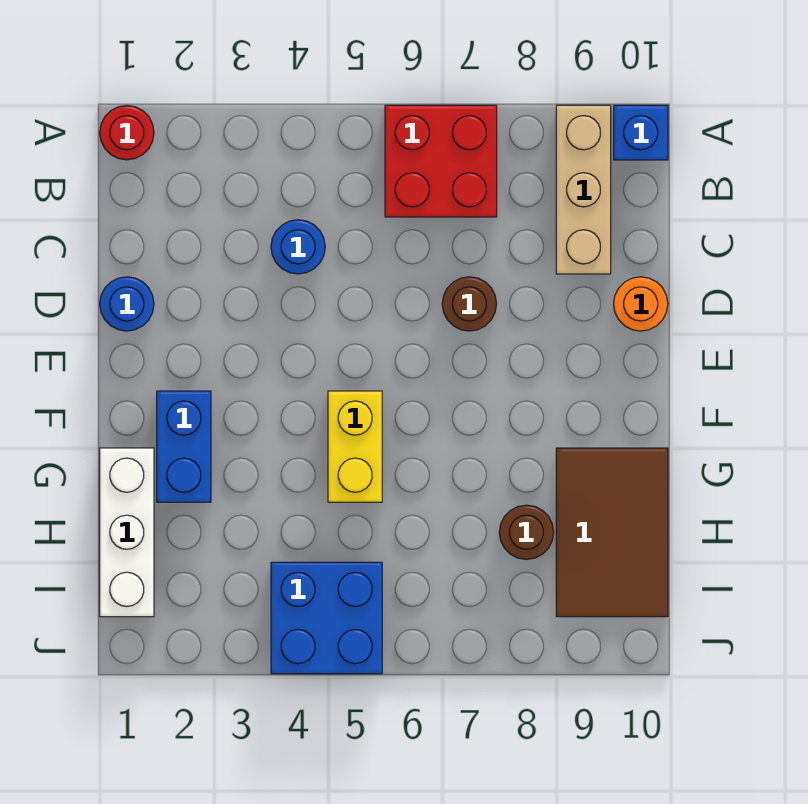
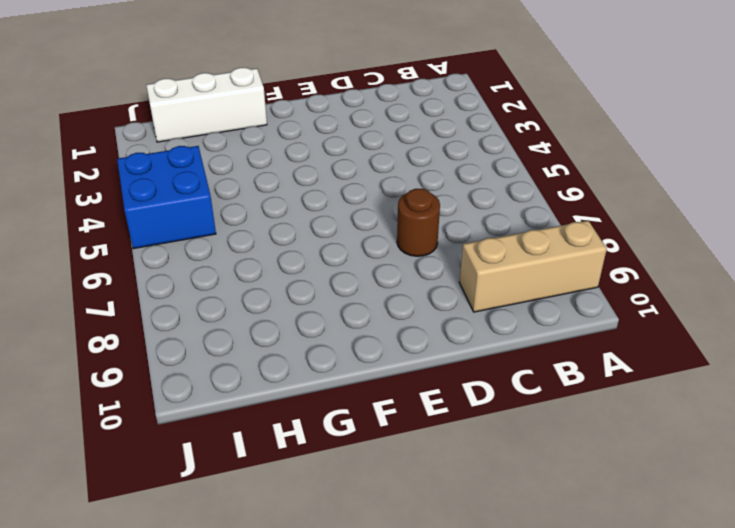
none -> red round brick A1 level 1
none -> red brick A6:B7 level 1
none -> blue brick A10 level 1

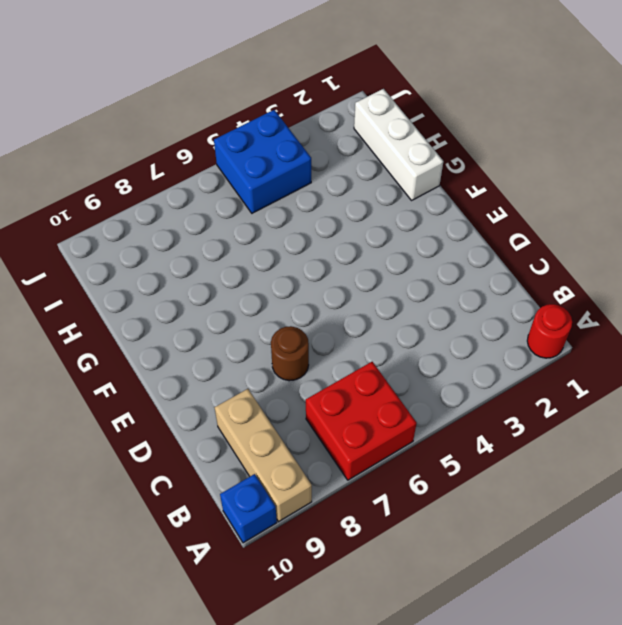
none -> blue round brick C4 level 1
none -> blue round brick D1 level 1
none -> orange round brick D10 level 1

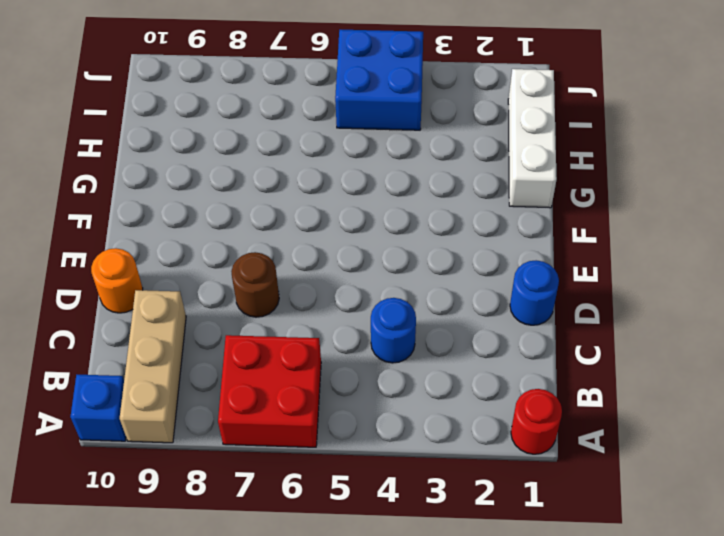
none -> blue brick F2:G2 level 1
none -> yellow brick F5:G5 level 1
none -> brown tile G9:I10 level 1

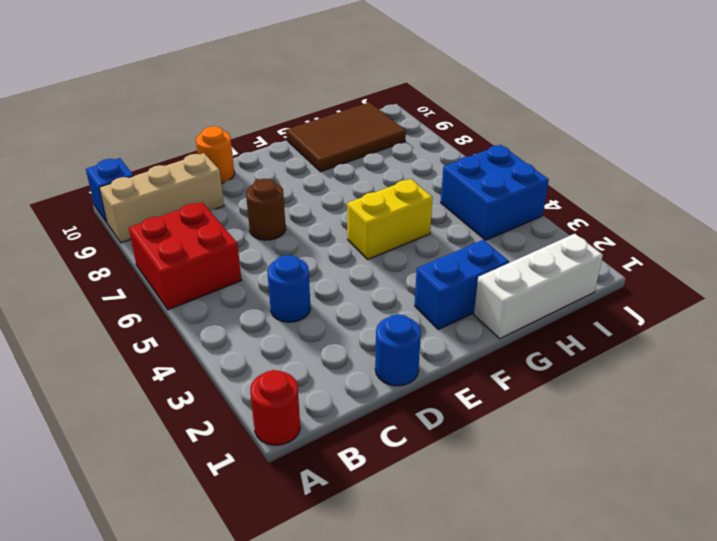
none -> brown round brick H8 level 1

